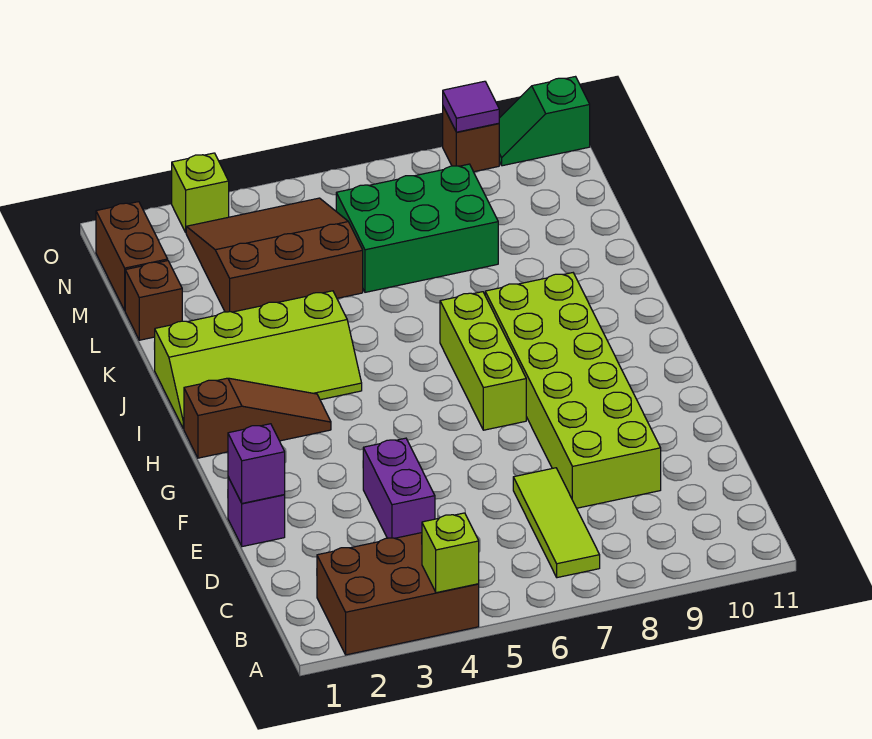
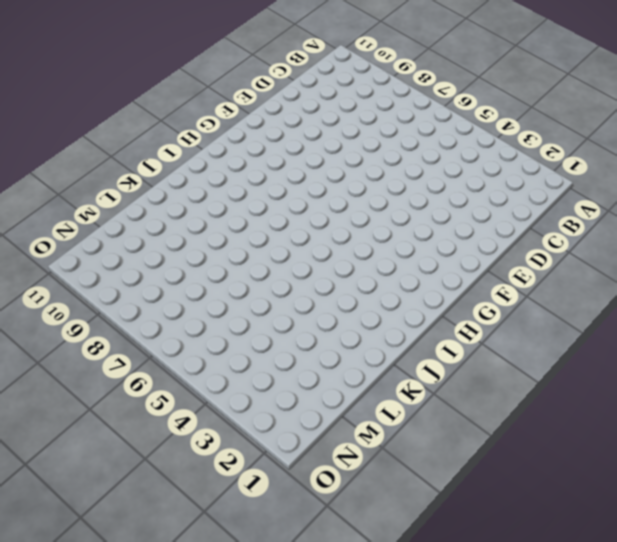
none -> brown brick A2:B4 level 1
none -> lime tile B7:D7 level 1
none -> purple brick D4:E4 level 1

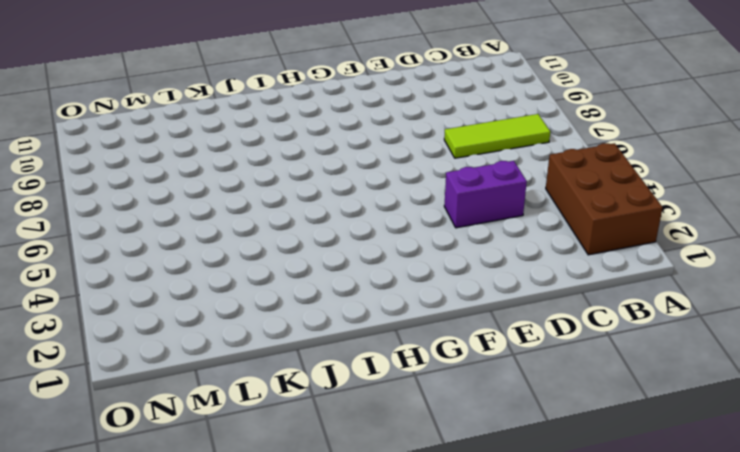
none -> lime brick D8:I9 level 1
none -> purple brick E1 level 1
none -> lime brick G7:I7 level 1

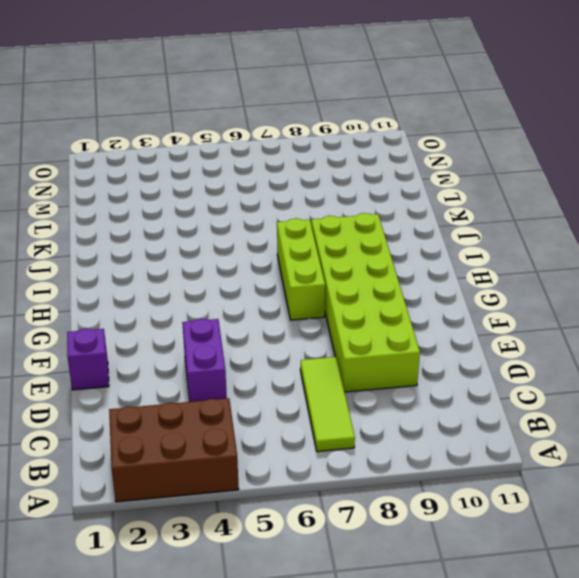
none -> brown slope H1:H3 level 1 top 1
none -> lime slope I1:J4 level 1 top J
none -> brown brick L1 level 1

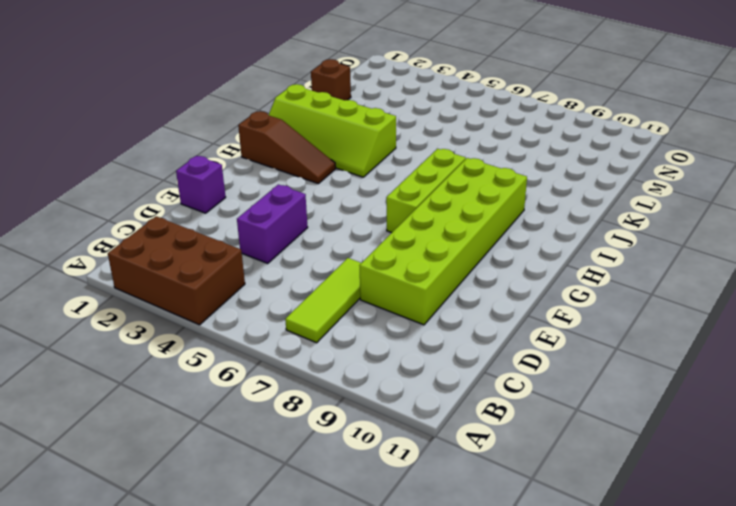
none -> brown slope L3:N5 level 1 top L
none -> green brick L6:M8 level 1
none -> brown brick M1:N1 level 1

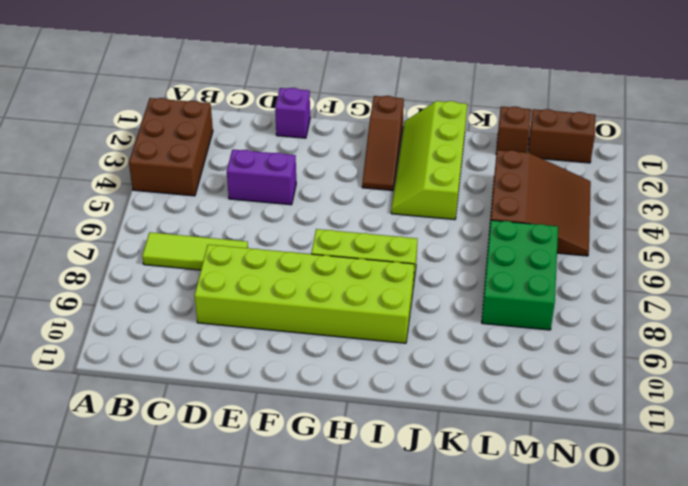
none -> lime brick O3 level 1
none -> brown brick O9 level 1
none -> green slope O10:O11 level 1 top 11

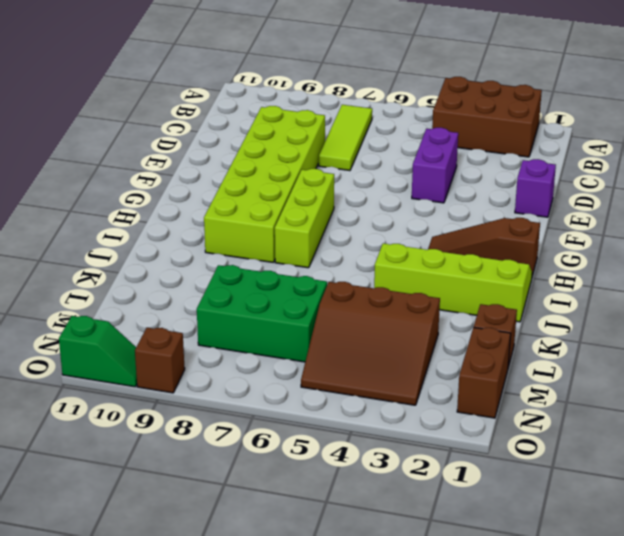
none -> lime brick O3 level 1
none -> lime brick A4 level 2
none -> purple brick E1 level 2

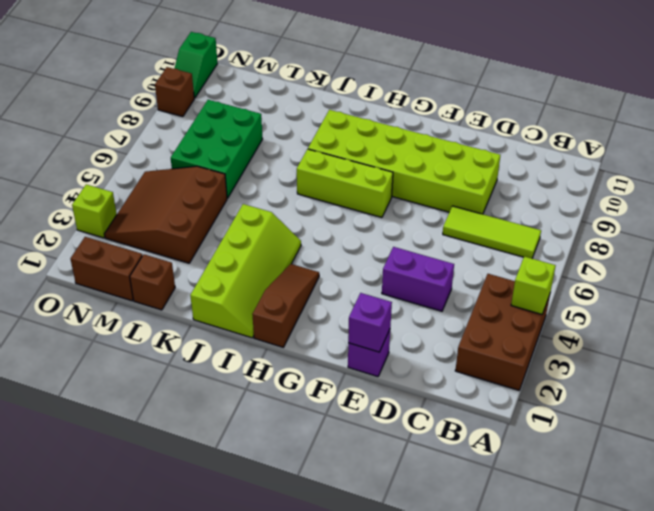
none -> purple tile O9 level 2

